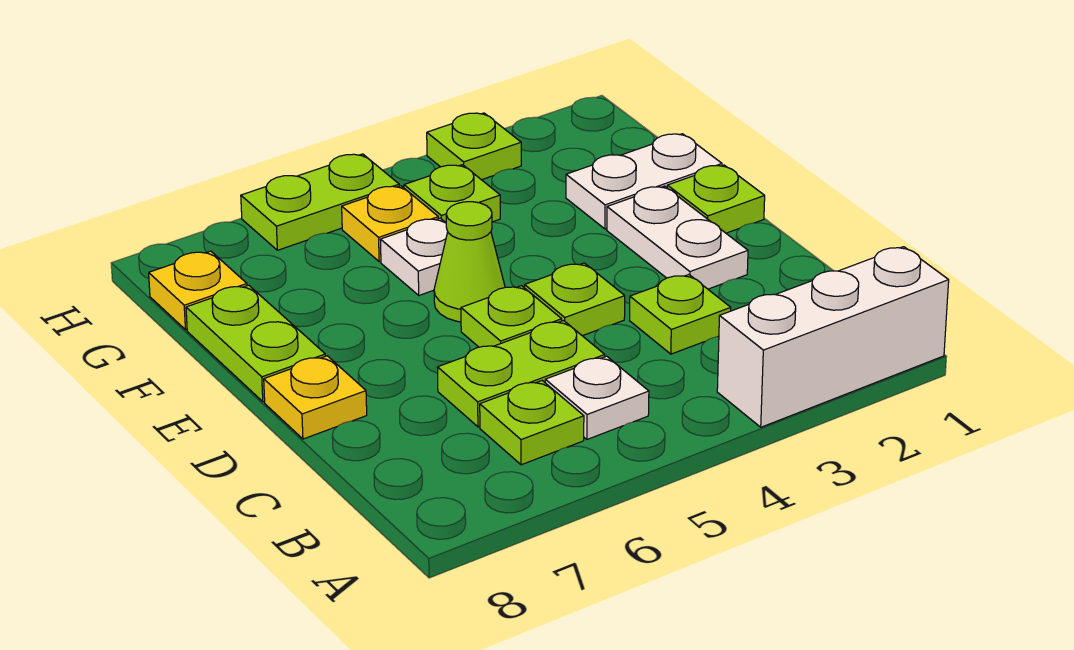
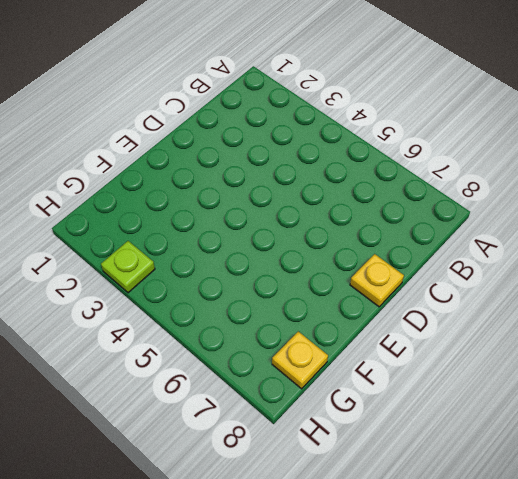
none -> white brick A1:A3 level 1
none -> white plate B5 level 1
none -> lime plate B6 level 1

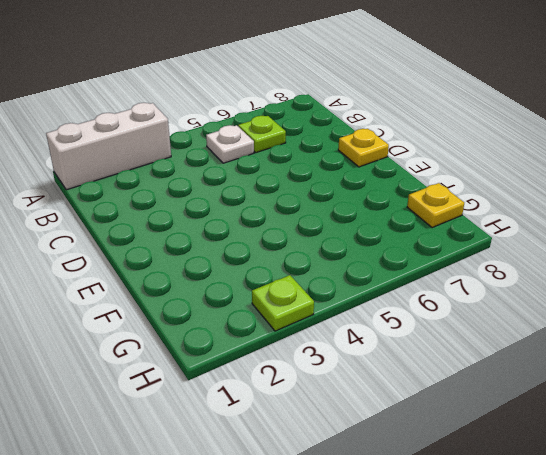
none -> lime plate C3 level 1
none -> lime plate C5:C6 level 1
none -> white plate D2:E2 level 1

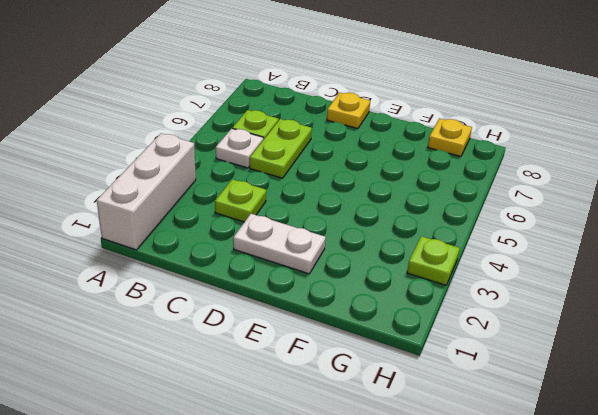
none -> lime plate D4 level 1
none -> lime plate D5 level 1
none -> lime plate E1 level 1

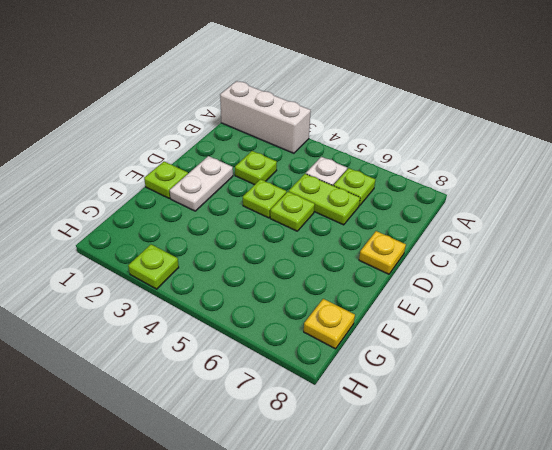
none -> lime cone E5 level 1
none -> lime plate E8:F8 level 1
none -> white plate F1:F2 level 1

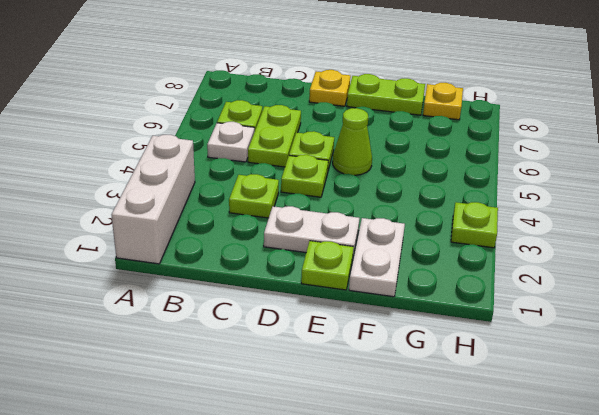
none -> white plate F5 level 1
none -> lime plate G4 level 1
none -> yellow plate G5 level 1

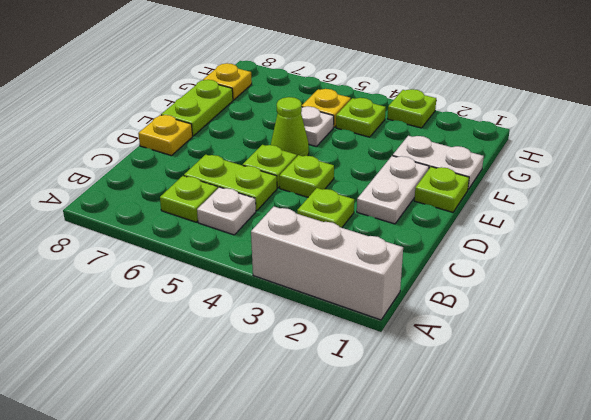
none -> lime plate H5:H6 level 1

